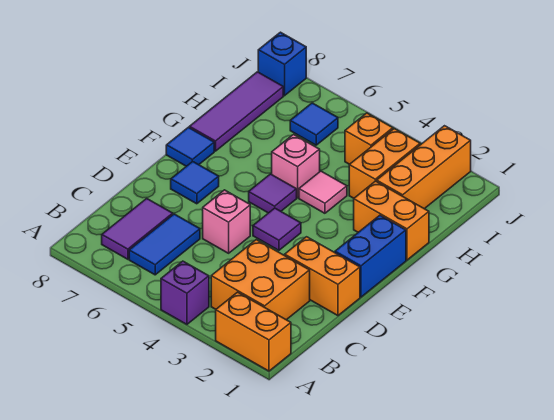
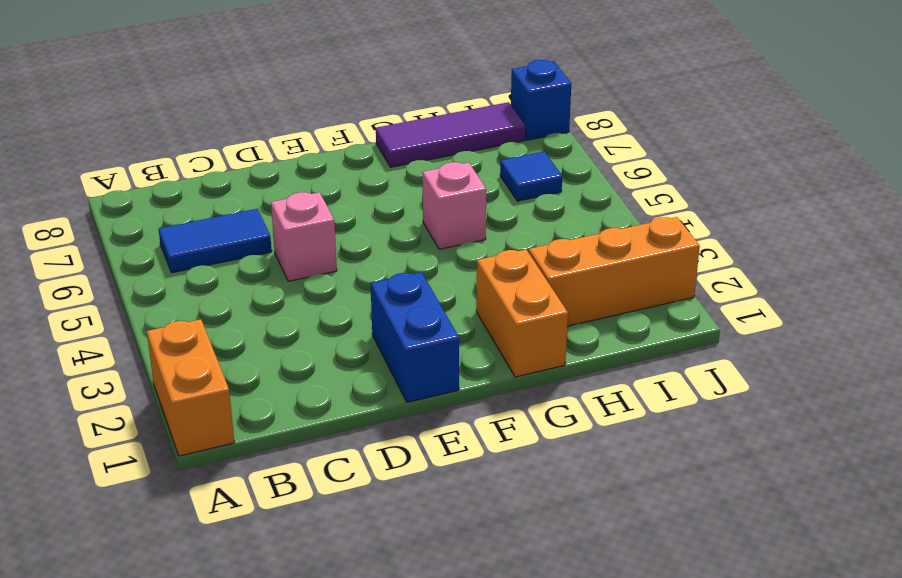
blue brick E1:E2 level 1 -> blue brick E1:F1 level 1
none -> purple brick A4 level 1
none -> orange brick B2:C3 level 1
none -> purple tile B7:C7 level 1

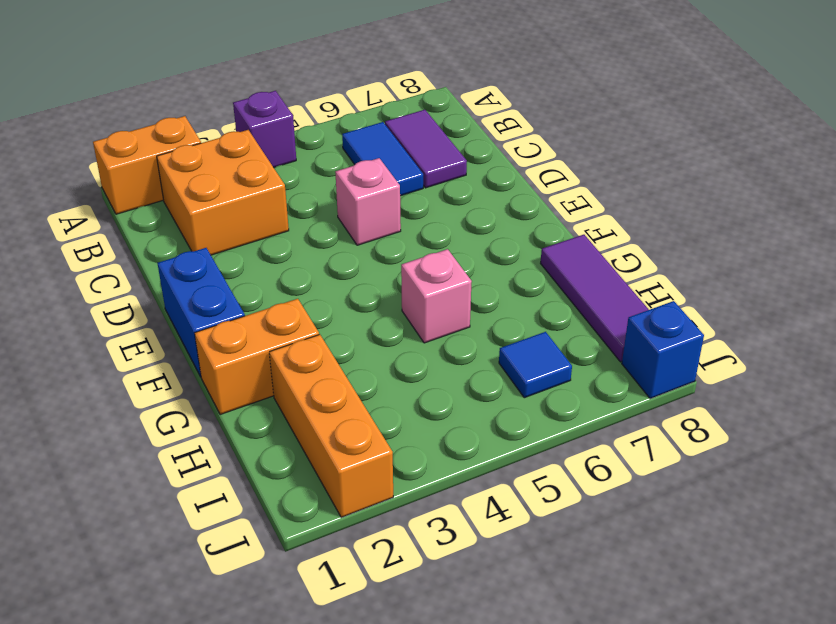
none -> orange brick D1:D2 level 1
none -> purple tile E4 level 1
none -> blue tile E7 level 1

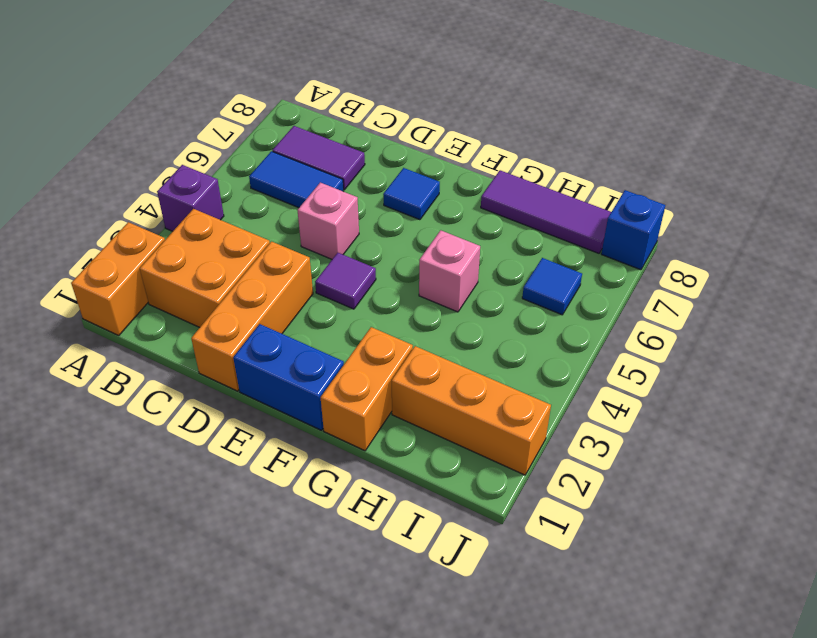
orange brick D1:D3 level 1 -> orange brick D1:D2 level 1
none -> purple tile F5 level 1
none -> blue tile F8 level 1
none -> pink tile G4 level 1

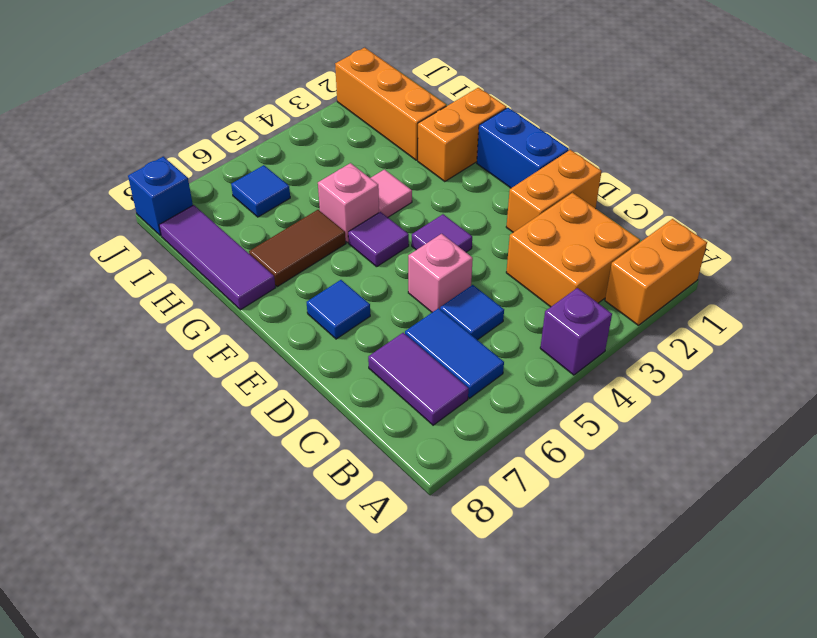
blue tile C5 level 1 -> blue tile F8 level 1
brown tile G6:G7 level 1 -> none
none -> orange brick H3:I3 level 1
none -> orange brick I4 level 1

